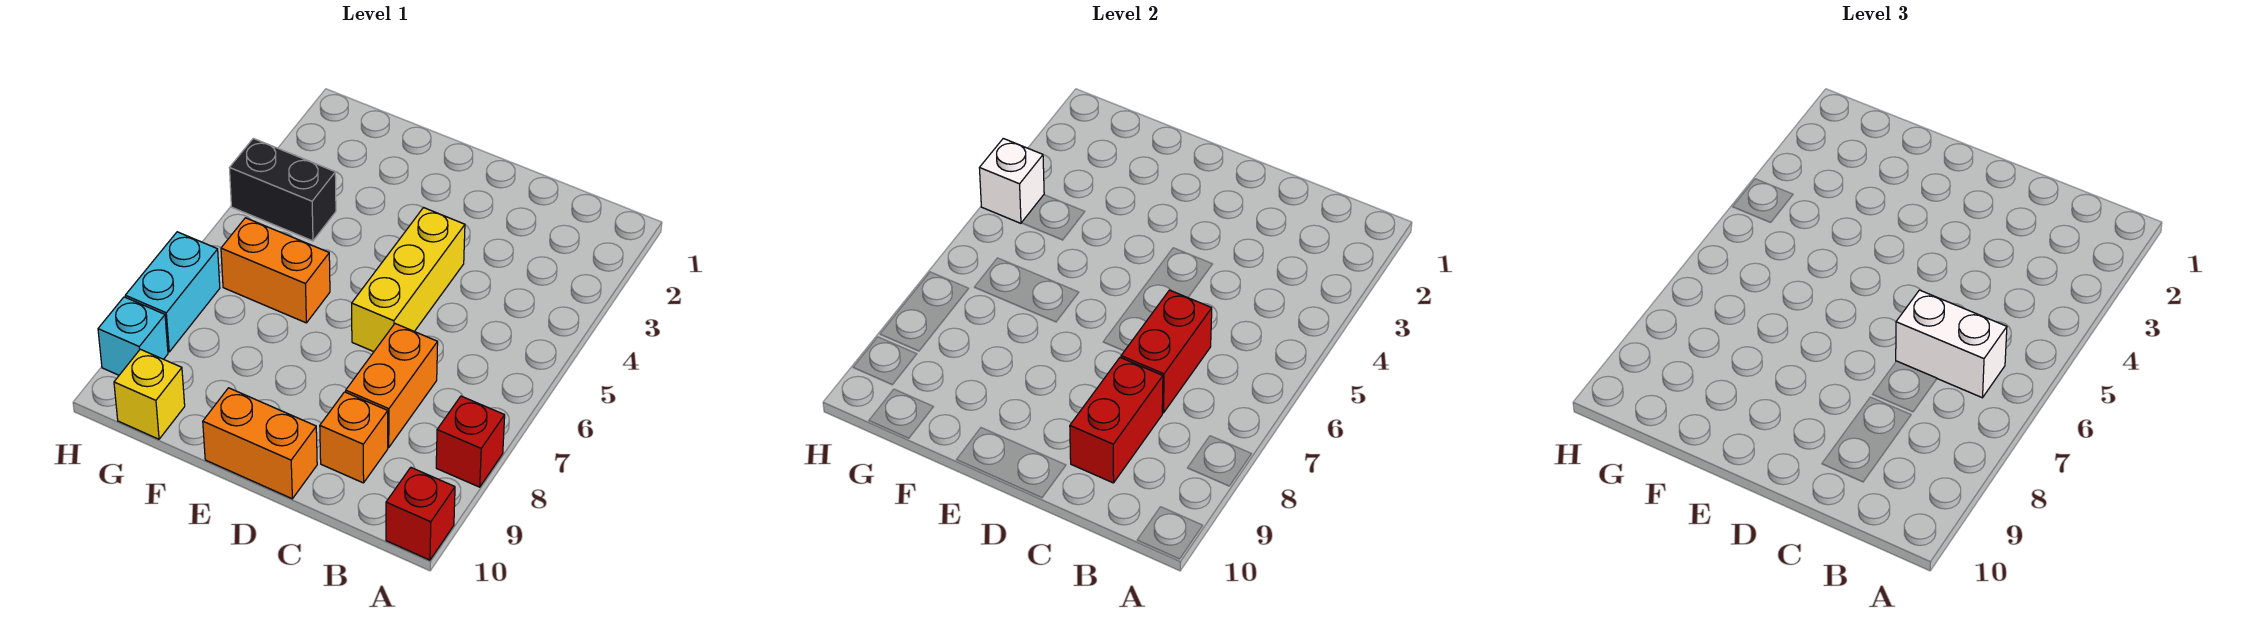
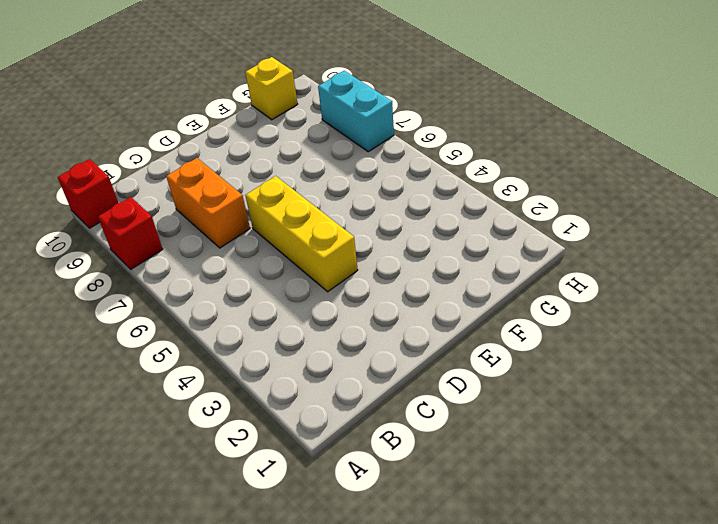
none -> orange brick C9 level 1
none -> orange brick D10:E10 level 1
none -> orange brick F6:G6 level 1

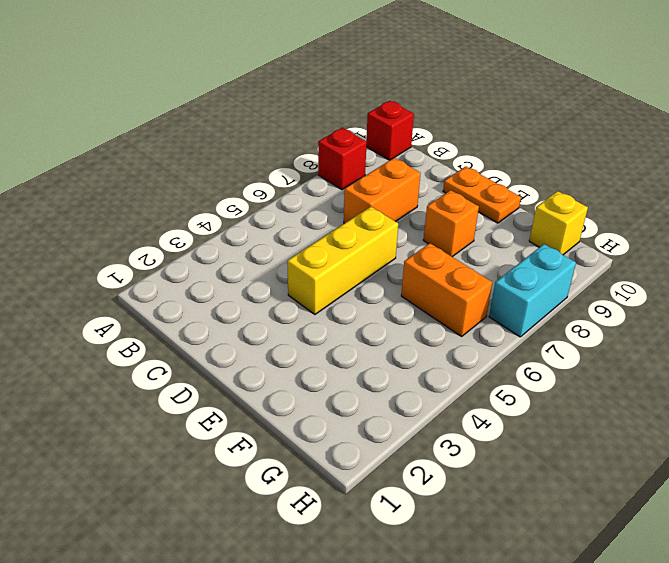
orange plate D10:E10 level 1 -> orange brick D10:E10 level 1
orange brick E8 level 1 -> orange brick C9 level 1
none -> black brick G4:H4 level 1
none -> cyan brick H9 level 1
none -> red brick C6:C7 level 2

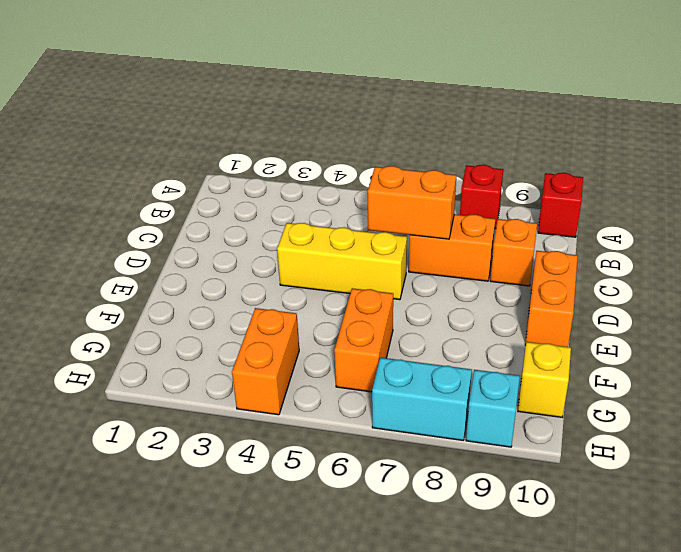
orange brick C6:C7 level 2 -> red brick C6:C7 level 2
orange brick G4:H4 level 1 -> black brick G4:H4 level 1
none -> red brick C8:C9 level 2
none -> white brick H4 level 2
none -> white brick B6:C6 level 3

